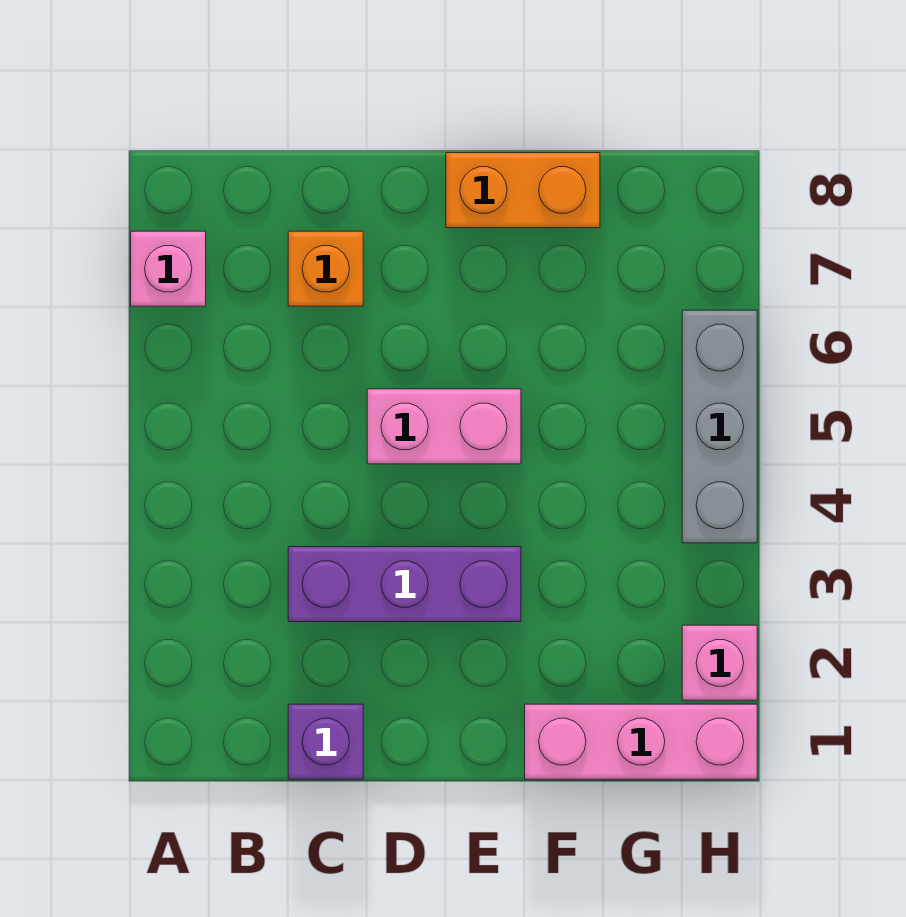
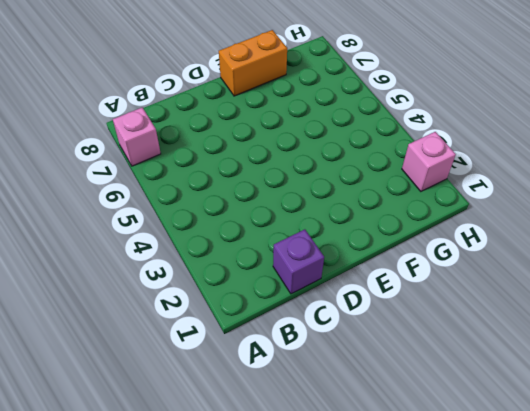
none -> purple brick C3:E3 level 1
none -> orange brick C7 level 1

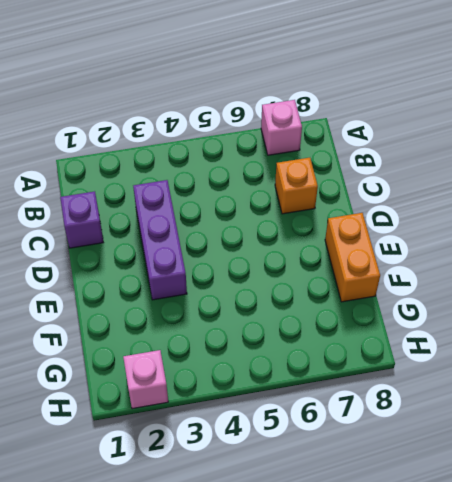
none -> pink brick D5:E5 level 1
none -> pink brick F1:H1 level 1

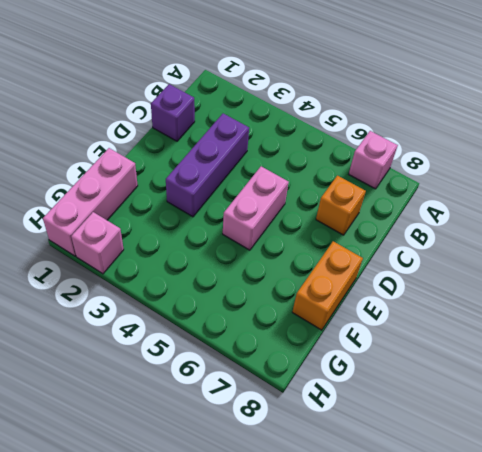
none -> grey brick H4:H6 level 1

